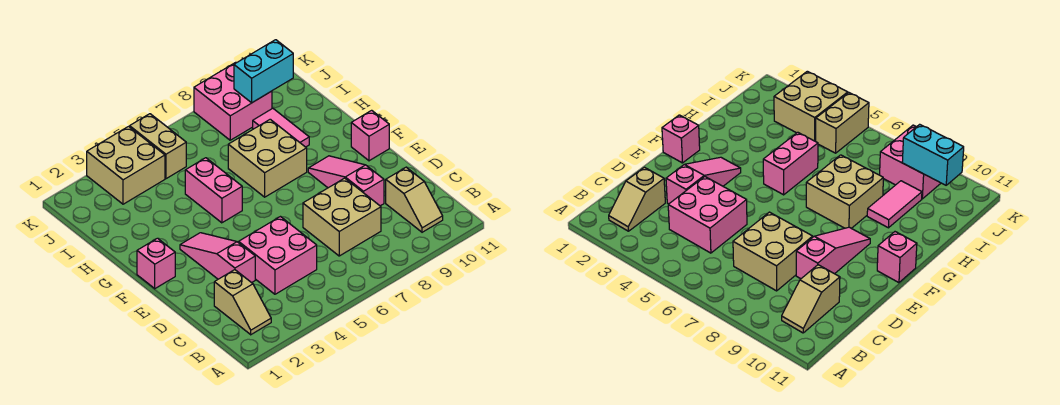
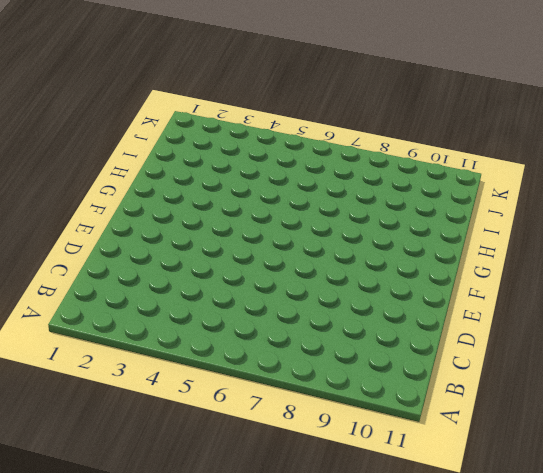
none -> tan slope B2:C2 level 1 top C
none -> tan slope B10:C10 level 1 top C
none -> pink brick C4:D5 level 1

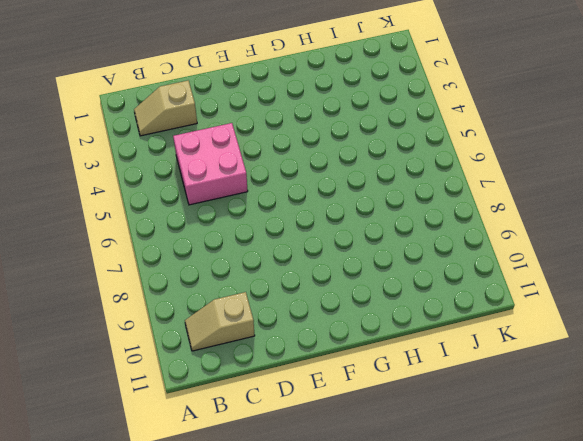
none -> tan brick C7:D8 level 1
none -> pink slope D3:F3 level 1 top D
none -> pink slope D9:F9 level 1 top D

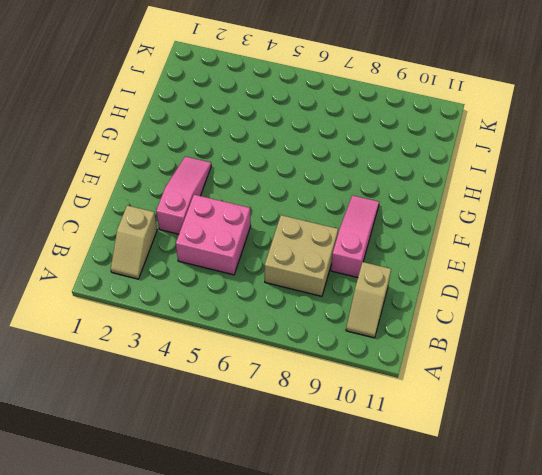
none -> pink brick F1 level 1
none -> pink brick F11 level 1
none -> pink brick G5:H5 level 1

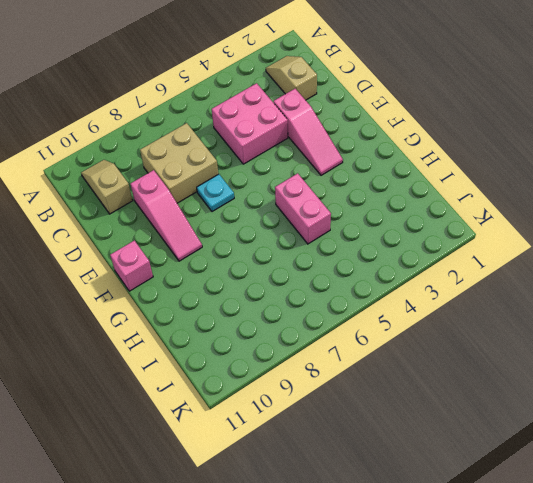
cyan plate E7 level 1 -> none
none -> pink brick F1 level 1
none -> tan brick G7:H8 level 1
none -> pink tile H9:I9 level 1

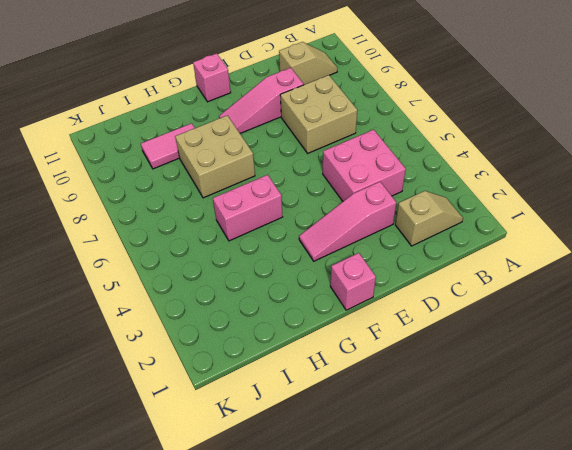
none -> tan brick J3:K4 level 1
none -> tan brick J5:K5 level 1
none -> pink brick J8:K9 level 1

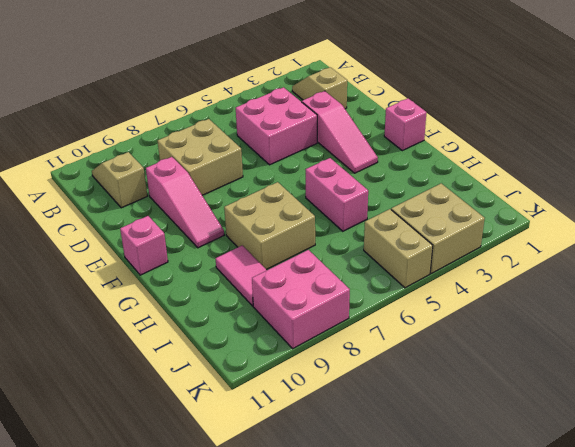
none -> cyan brick J9:J10 level 2

